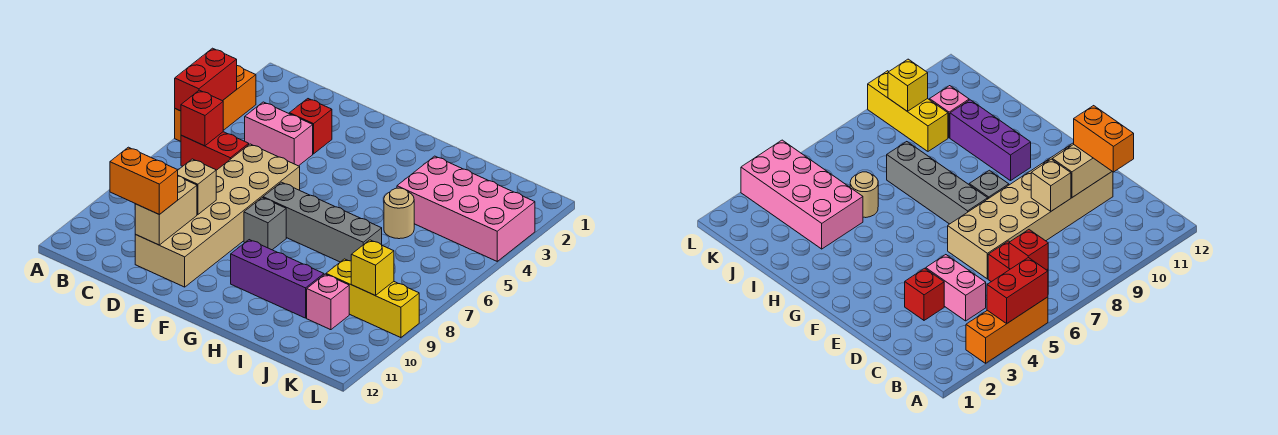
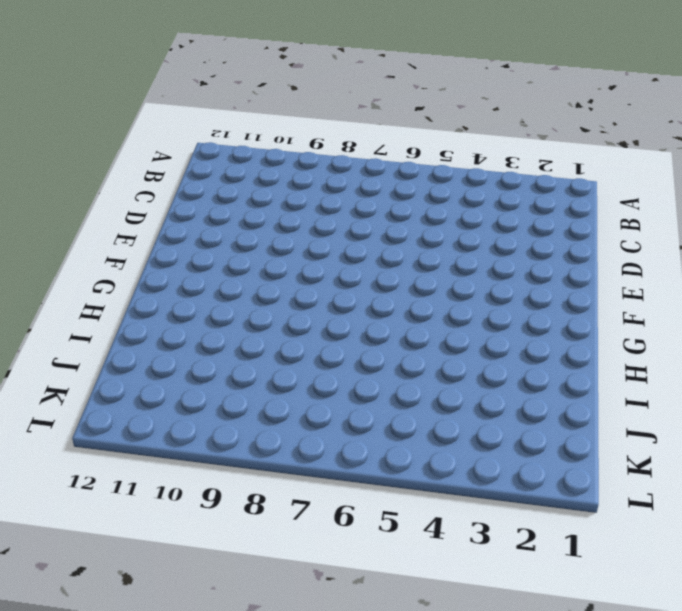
none -> orange brick A3:A5 level 1
none -> red brick B6:C6 level 1
none -> pink brick C4:D4 level 1

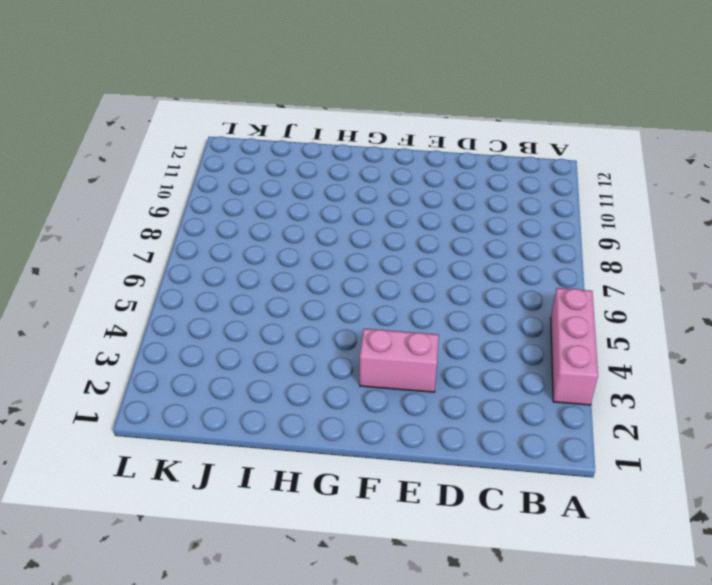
pink brick A3:A5 level 1 -> orange brick A3:A5 level 1
pink brick E3:F3 level 1 -> pink brick C4:D4 level 1
none -> red brick B6:C6 level 1
none -> red brick D3 level 1
none -> tan brick D6:E11 level 1

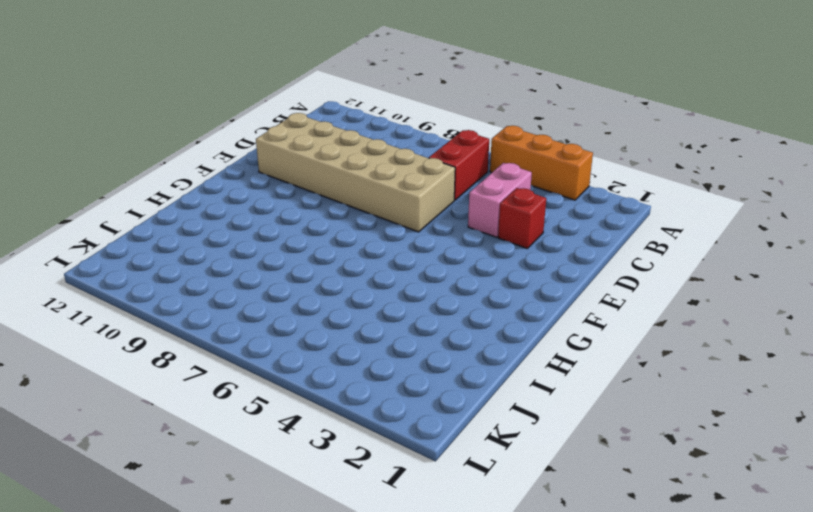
none -> grey brick F7:I7 level 1
none -> grey brick F8 level 1
none -> purple brick G10:I10 level 1

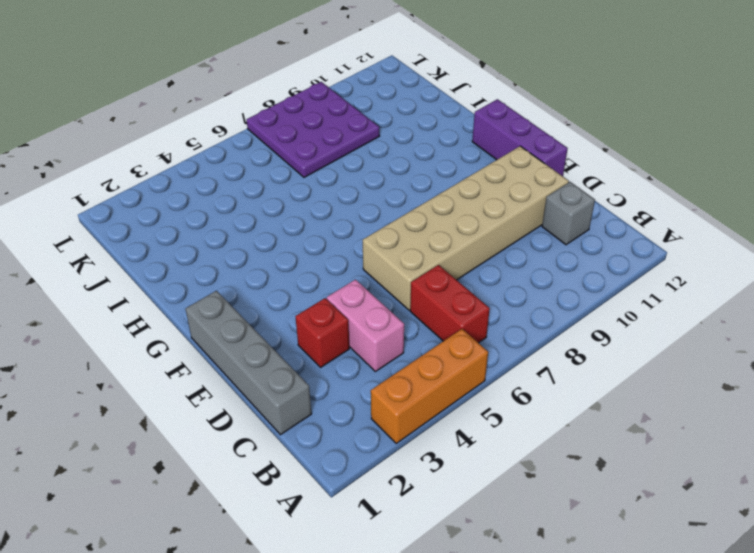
grey brick C1:F1 level 1 -> grey brick F7:I7 level 1
grey brick C11 level 1 -> grey brick F8 level 1
purple brick E12:G12 level 1 -> purple brick G10:I10 level 1
purple plate J7:L9 level 1 -> yellow brick J9:L9 level 1
none -> pink brick I3:L4 level 1
none -> tan round brick I5 level 1
none -> pink brick J10 level 1

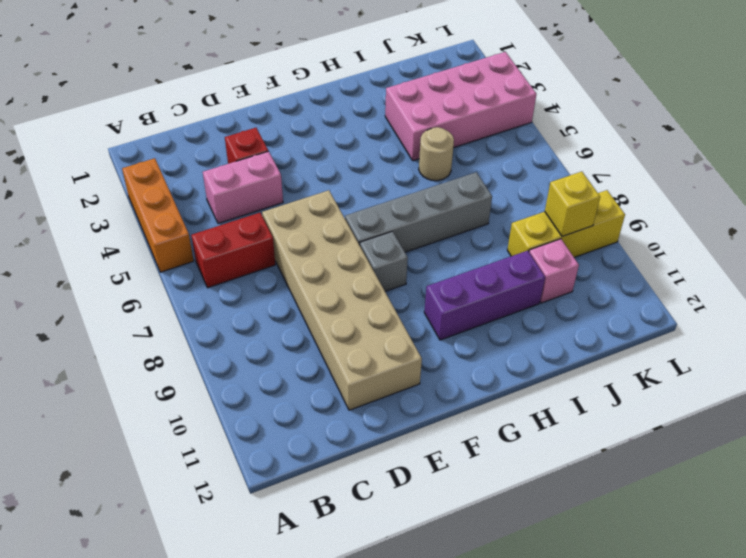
none -> red brick A4:A5 level 2
none -> red brick B6 level 2
none -> tan brick D9 level 2

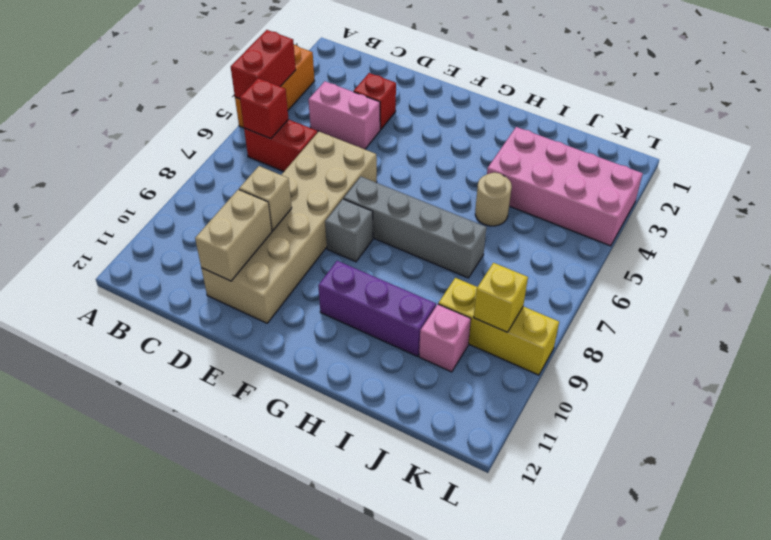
none -> orange brick C11:D11 level 3

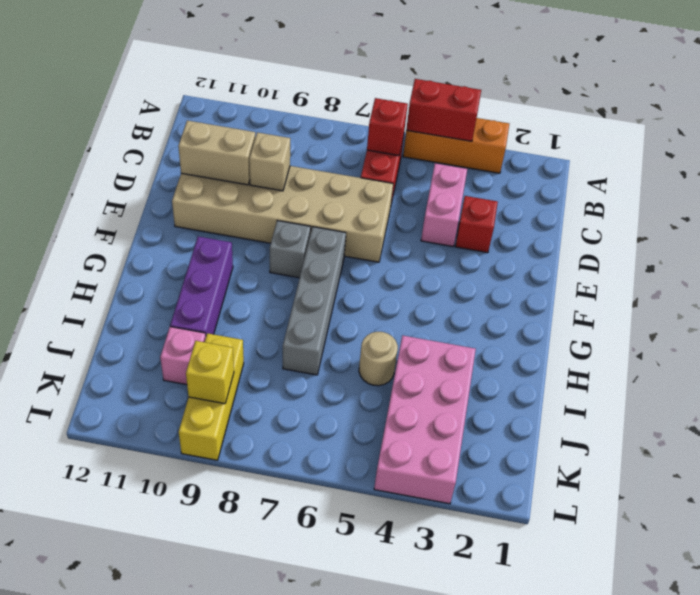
none -> orange brick C11:D11 level 3

